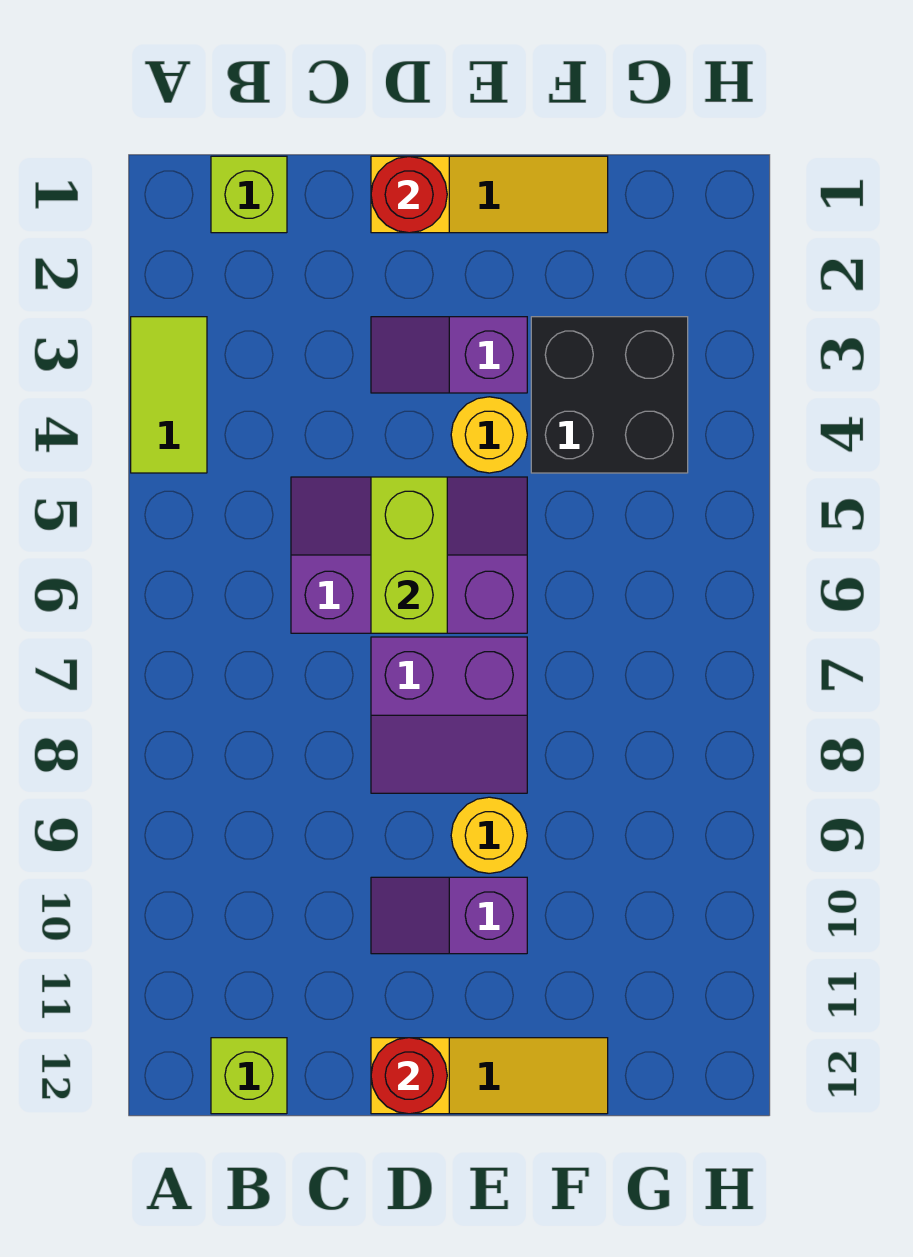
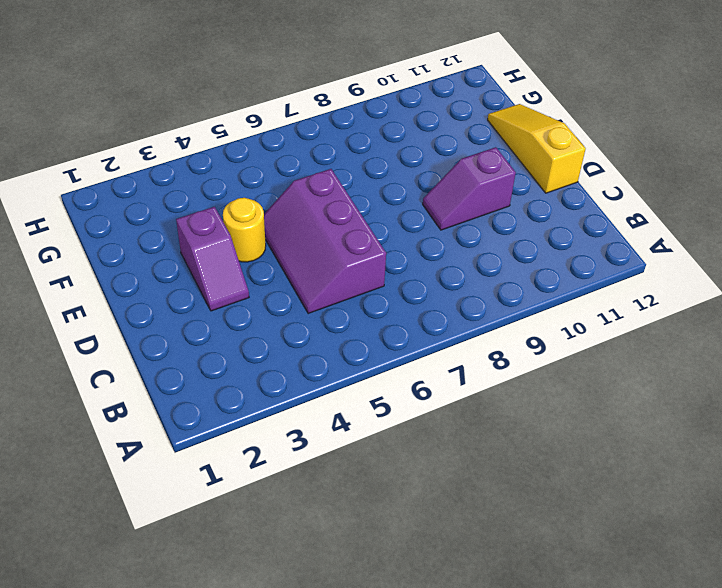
purple slope D9:D10 level 1 top 10 -> purple slope D10:E10 level 1 top E
none -> lime tile A3:A4 level 1
none -> lime brick B1 level 1
none -> lime brick B12 level 1

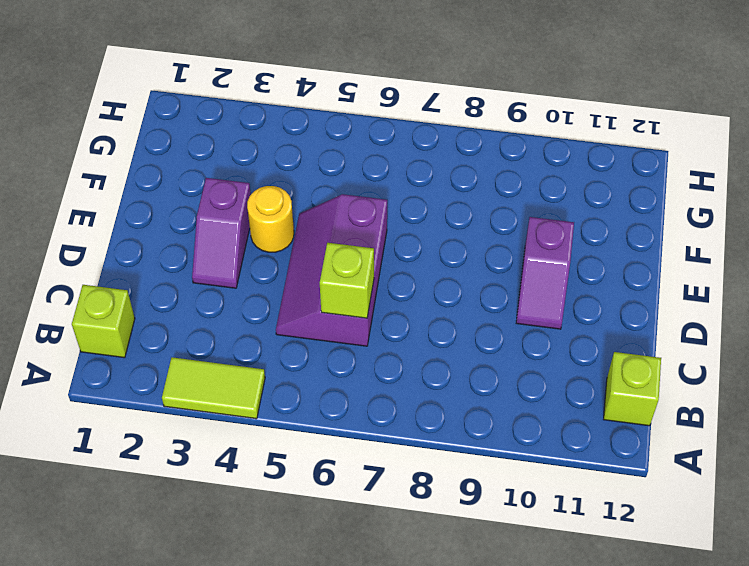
lime brick C6 level 2 -> none
none -> yellow slope D1:F1 level 1 top D
none -> purple slope D7:E8 level 1 top 7
none -> yellow slope D12:F12 level 1 top D

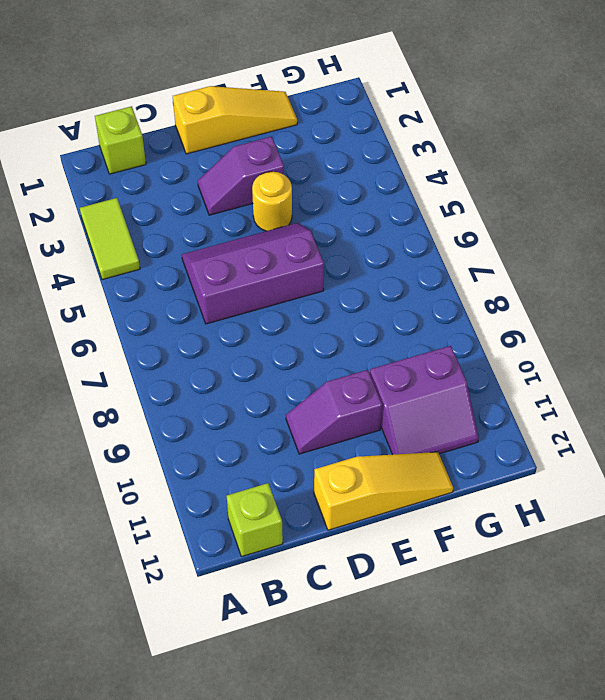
purple slope F10:G11 level 1 top 10 -> purple slope D7:E8 level 1 top 7
none -> yellow round brick E9 level 1
none -> black brick F3:G4 level 1
none -> red round brick D1 level 2

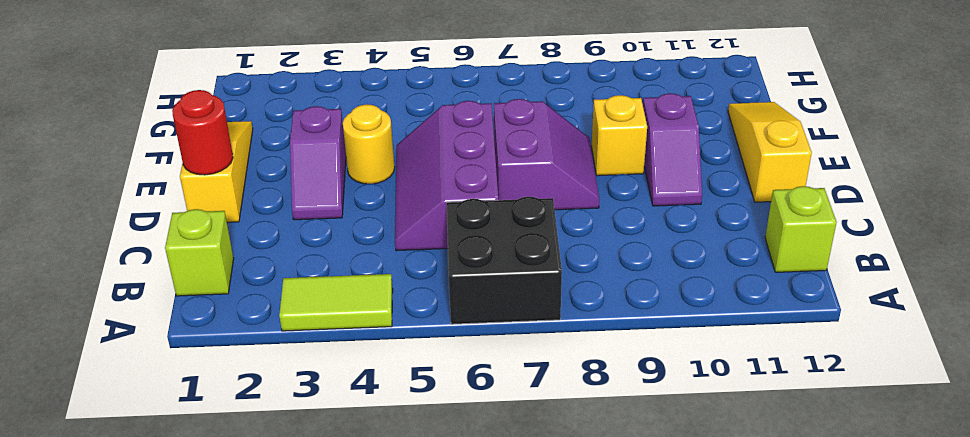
black brick A6:B7 level 1 -> black brick F3:G4 level 1
yellow brick E9 level 1 -> yellow round brick E9 level 1
none -> lime brick D5:D6 level 2
none -> red round brick D12 level 2

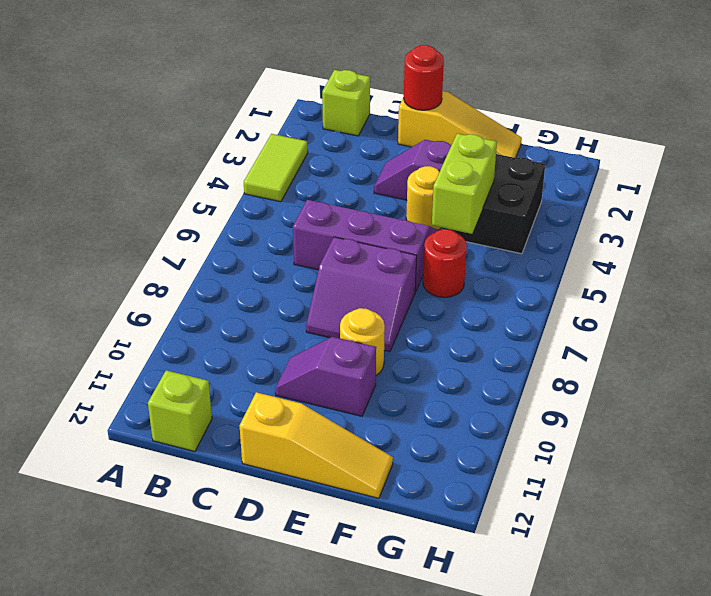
lime brick F4:F5 level 2 -> lime brick D5:D6 level 2
red round brick F6 level 1 -> red round brick D12 level 2

